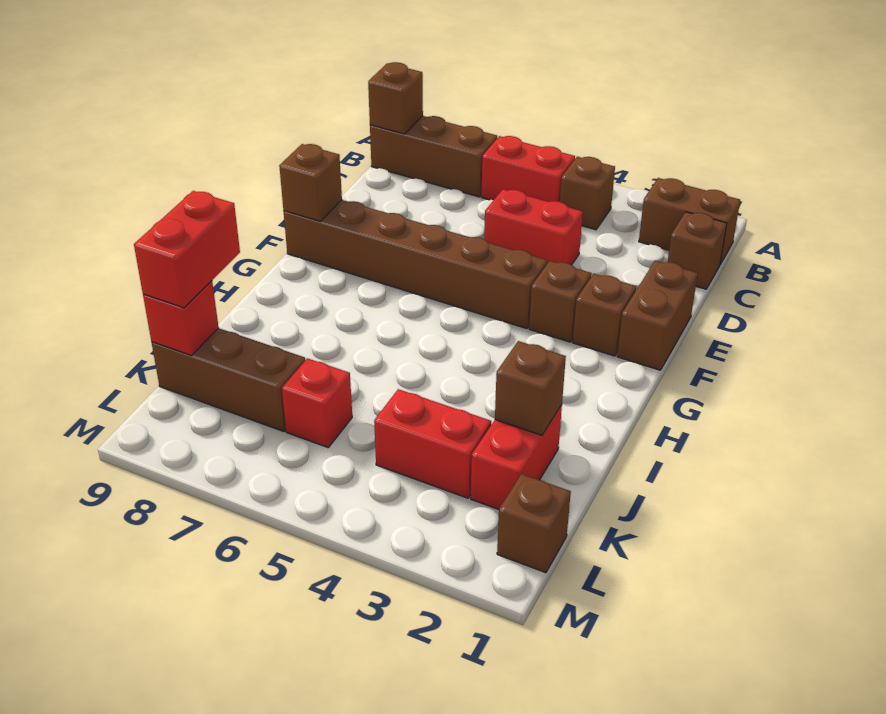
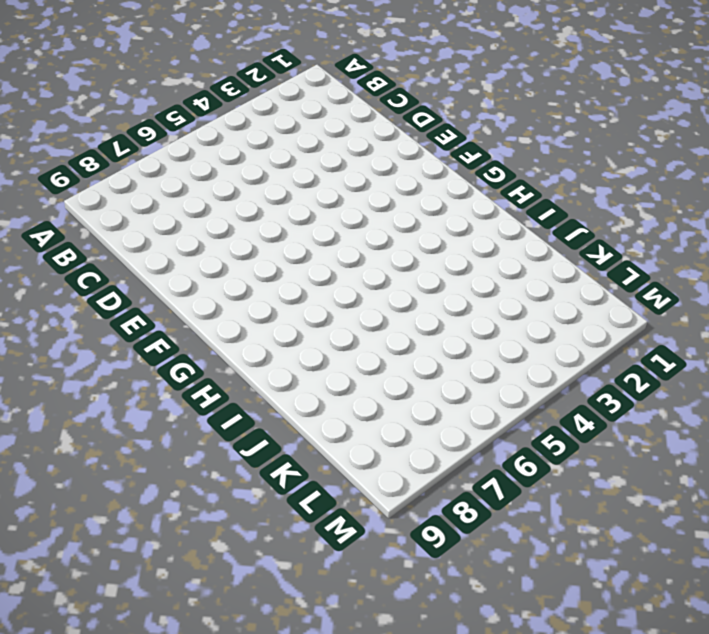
none -> brown brick B1:B2 level 1
none -> brown brick B4 level 1
none -> red brick B5:B6 level 1

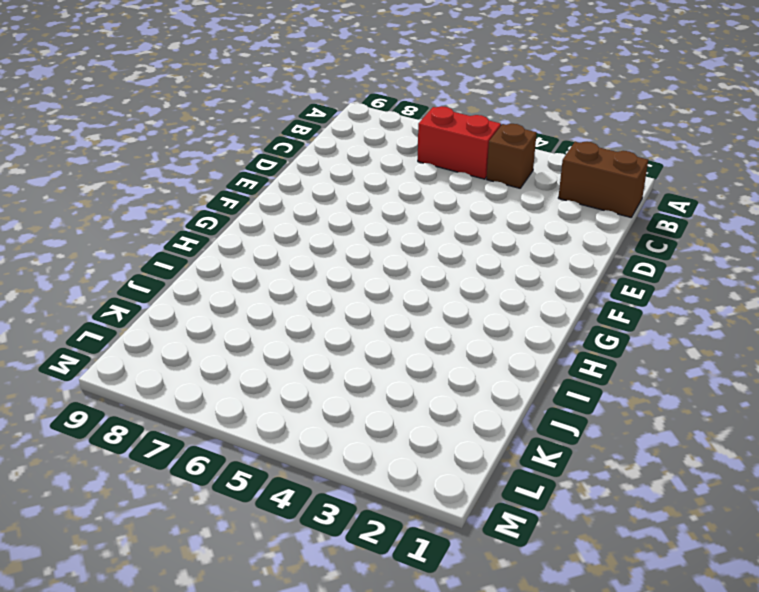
none -> brown brick B7:B9 level 1
none -> brown brick C1 level 1
none -> red brick D4:D5 level 1

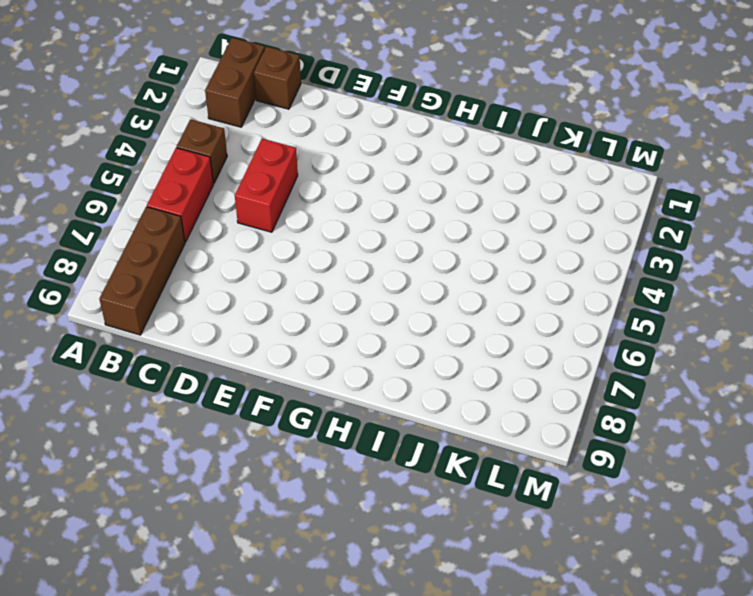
none -> brown brick E1:F1 level 1
none -> brown brick F2 level 1
none -> brown brick F3 level 1

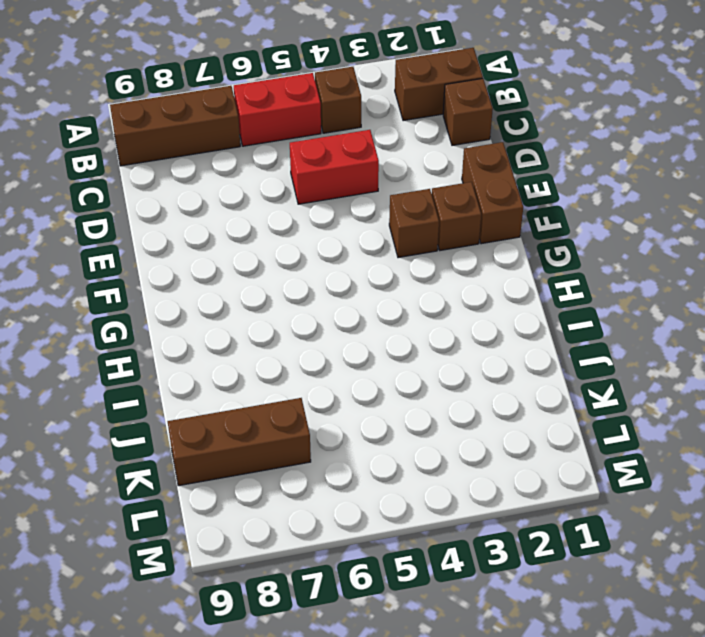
none -> brown brick F4:F9 level 1
none -> red brick J2:K2 level 1
none -> red brick K3:K4 level 1

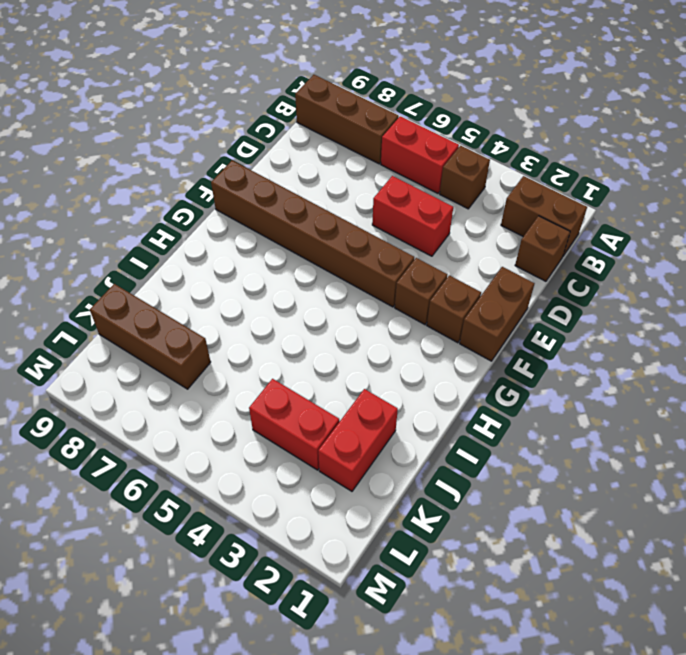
none -> red brick K6 level 1
none -> brown brick L1 level 1
none -> brown brick B9 level 2

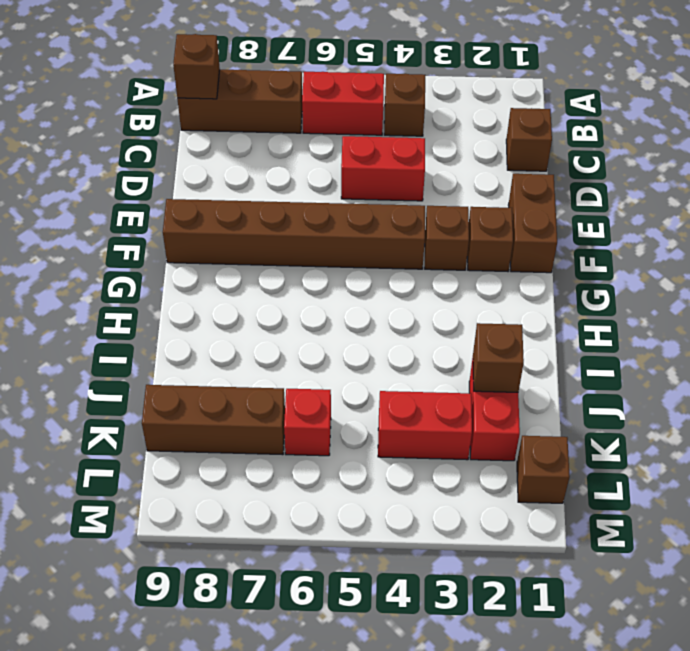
none -> brown brick B1:B2 level 1
none -> brown brick F9 level 2
none -> red brick K9 level 2

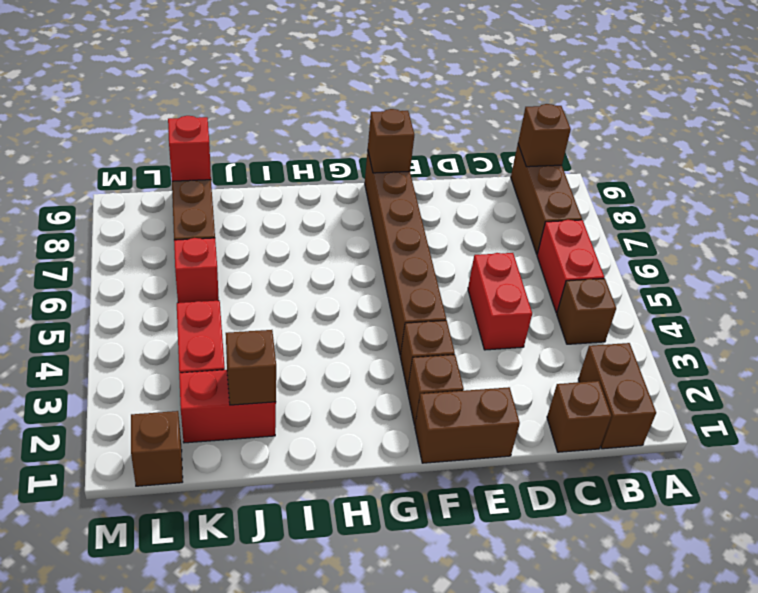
none -> red brick J9:K9 level 3

